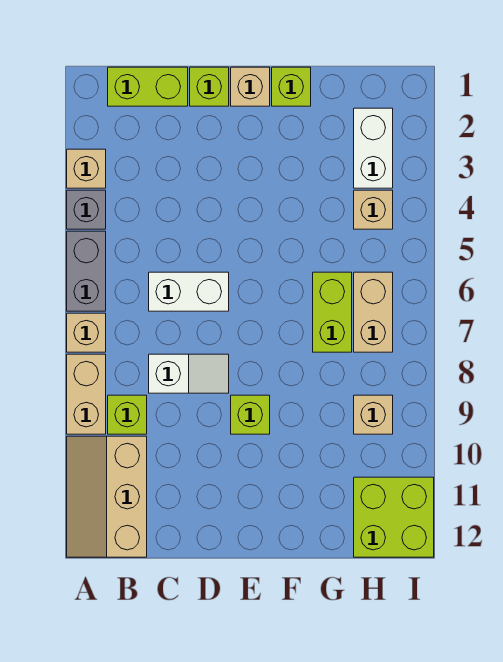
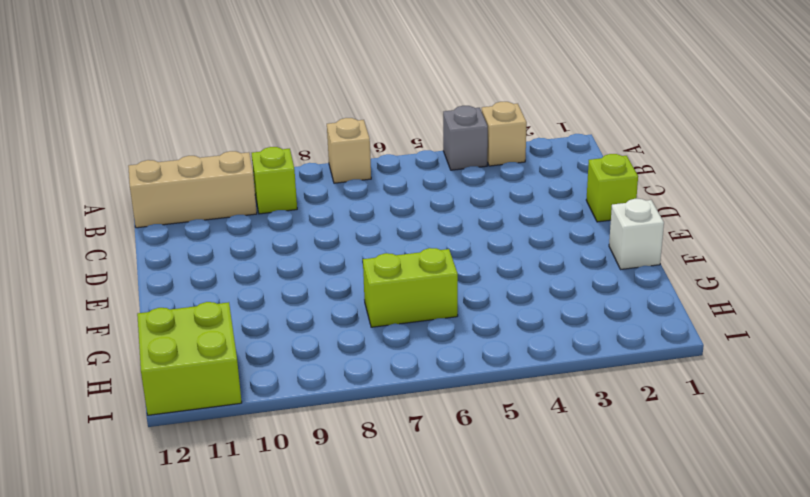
white brick F1 level 1 -> lime brick F1 level 1
none -> grey brick A5:A6 level 1
none -> tan brick A8:A9 level 1
none -> lime brick B1:C1 level 1

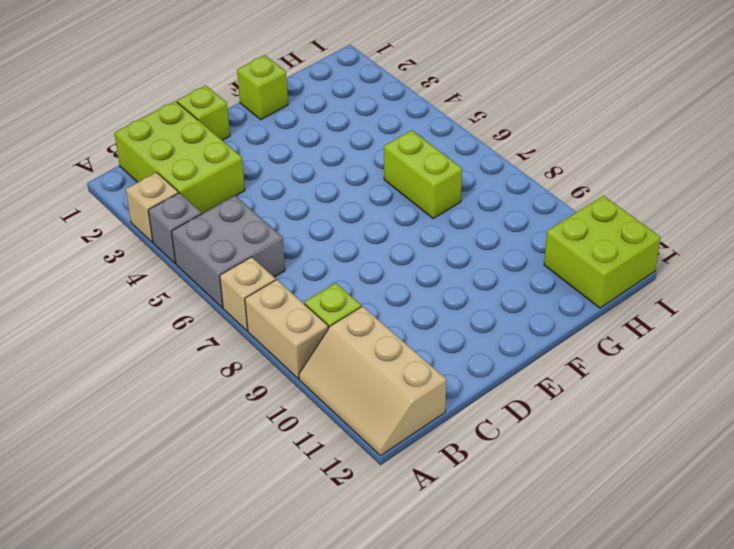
grey brick A5:B6 level 1 -> grey brick A5:A6 level 1
lime brick B1:C3 level 1 -> lime brick B1:C1 level 1
none -> white brick C6:D6 level 1
none -> white slope C8:D8 level 1 top C
none -> tan brick E1 level 1

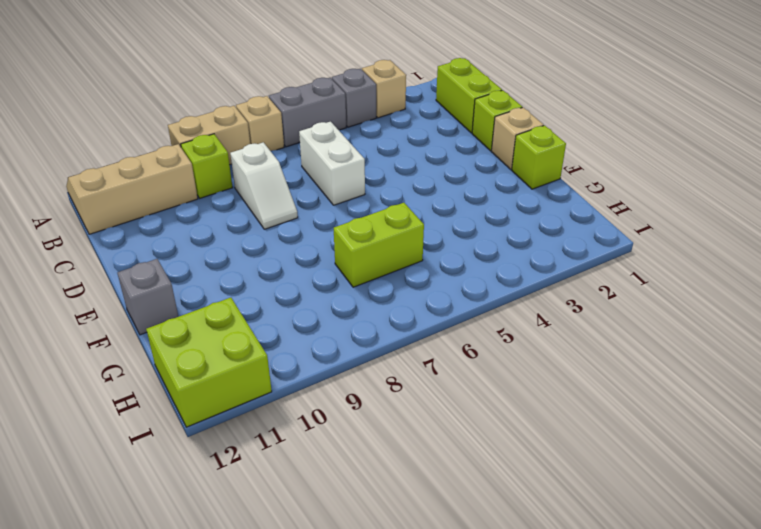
grey brick F12 level 1 -> none
none -> lime brick E9 level 1
none -> white brick H2:H3 level 1
none -> tan brick H4 level 1

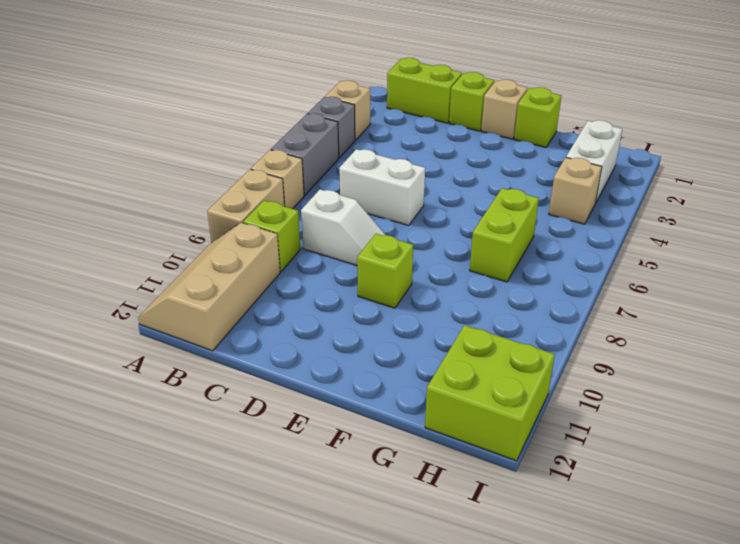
none -> tan brick H6:H7 level 1
none -> tan brick H9 level 1

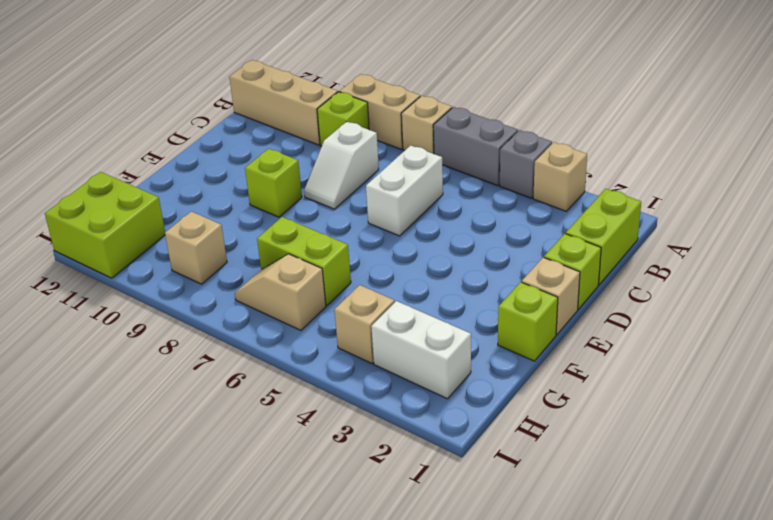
tan slope H6:H7 level 1 top 6 -> tan brick H6:H7 level 1

